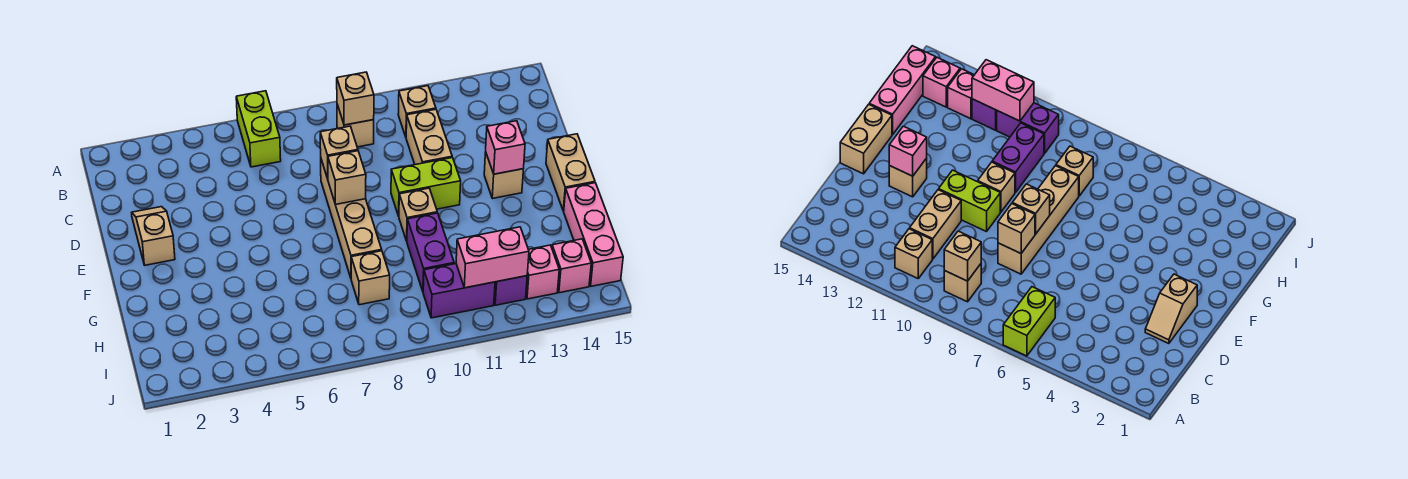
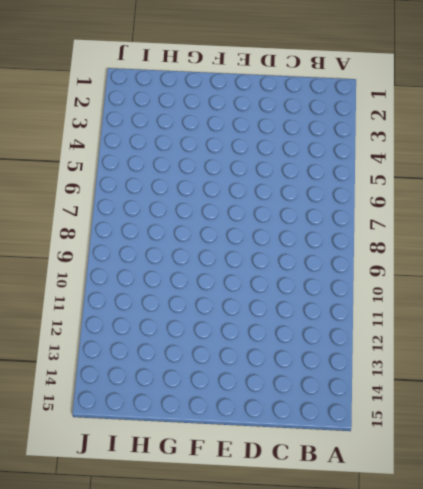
none -> lime brick A6:B6 level 1
none -> tan brick B9 level 1
none -> tan brick B11 level 1

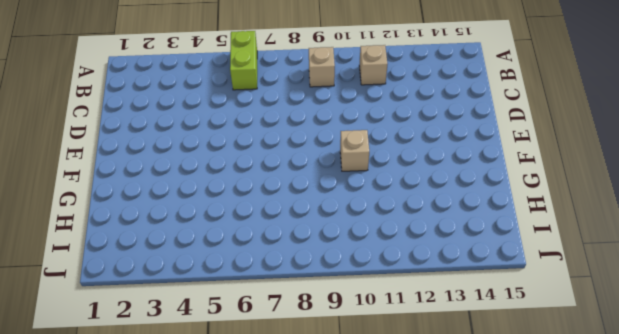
none -> tan brick C11:D11 level 1
none -> tan slope D2:E2 level 1 top E
none -> tan brick D8:G8 level 1

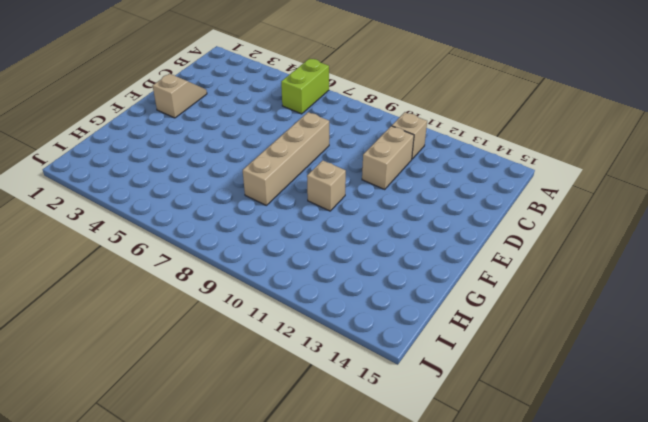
none -> tan brick B9 level 1
none -> lime brick E10:E11 level 1
none -> tan brick E13 level 1

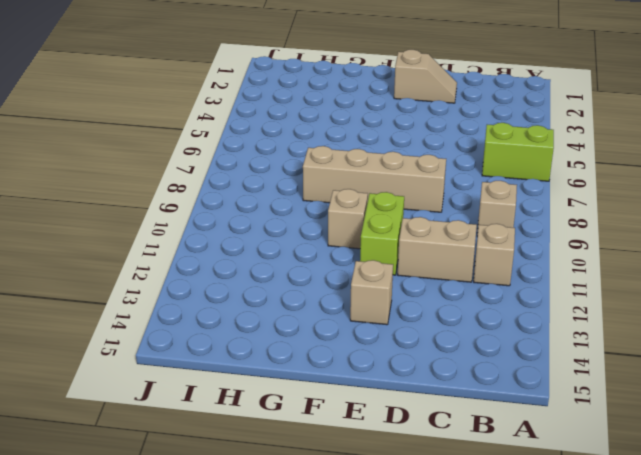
none -> tan brick E15:F15 level 1
none -> purple brick G10:H10 level 1
none -> pink brick G15:I15 level 1

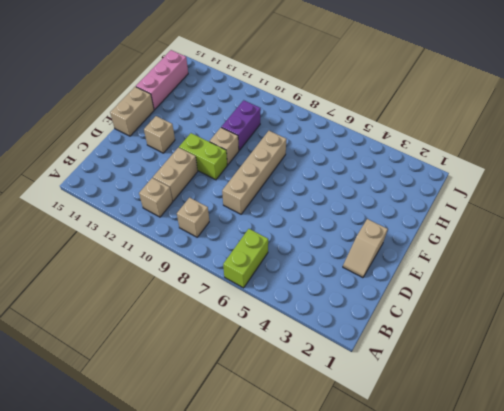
none -> tan brick H8 level 1
none -> purple brick I10:I11 level 1
none -> purple brick I12 level 1

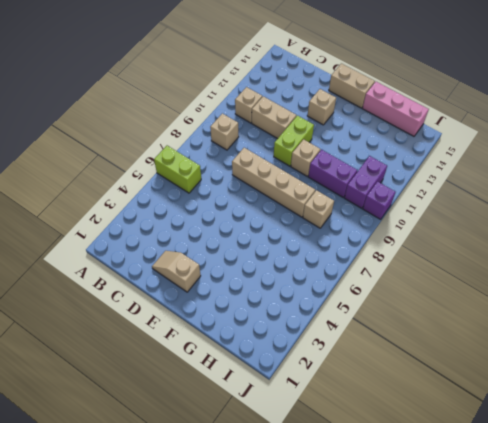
purple brick J10 level 1 -> purple brick I12 level 1
none -> pink brick I13 level 1
none -> pink brick I14 level 1
none -> tan brick B9 level 2

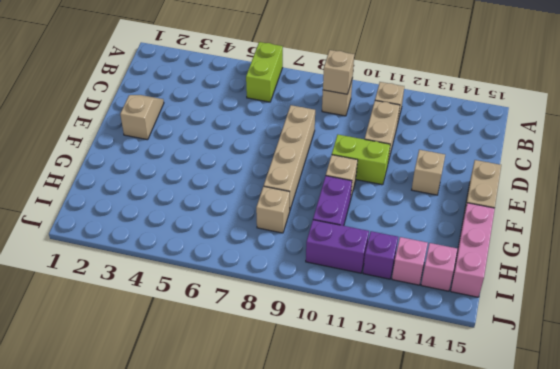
none -> tan brick D8 level 2
none -> tan brick E8 level 2
none -> pink brick E13 level 2

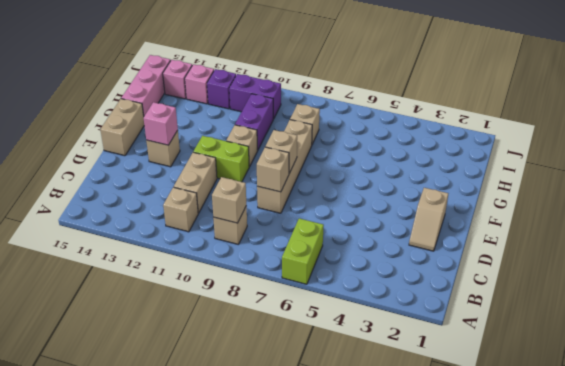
none -> pink brick I11:I12 level 2

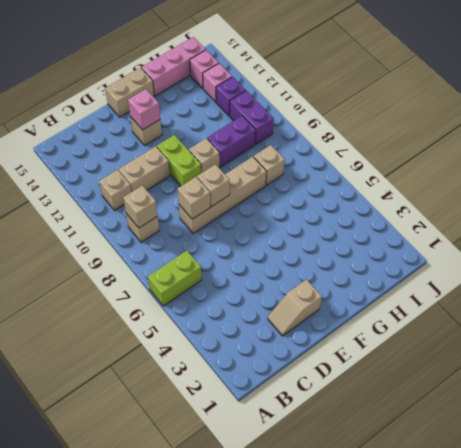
none -> pink brick I11:I12 level 2

